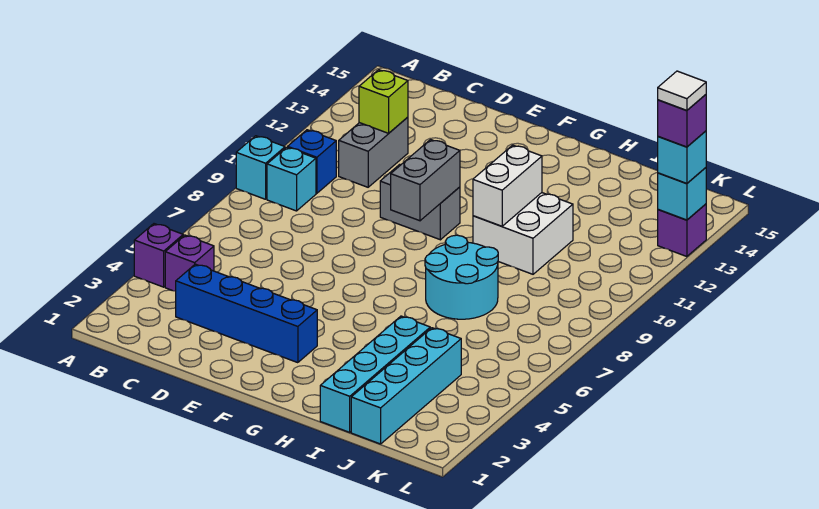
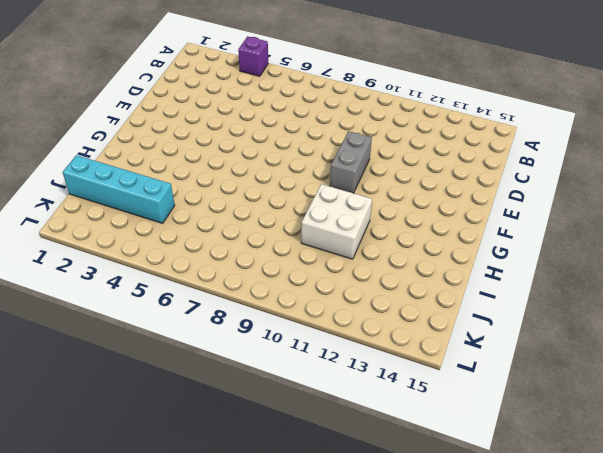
none -> cyan brick A9 level 1
none -> purple brick B4 level 1
none -> cyan brick B9 level 1

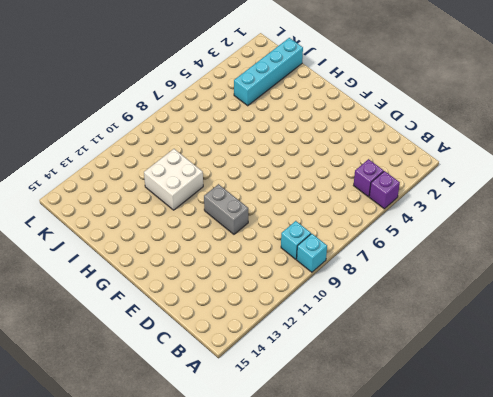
none -> blue brick B10 level 1
none -> blue brick C3:F3 level 1
none -> grey brick C11:C12 level 1

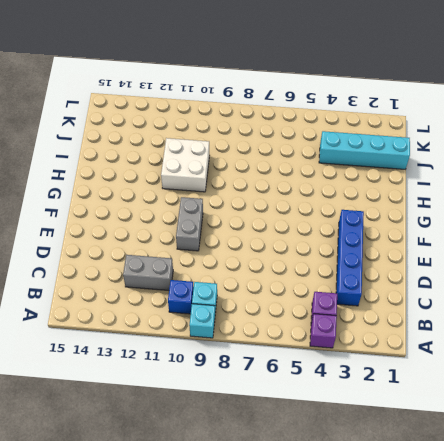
none -> cyan round brick H7:I8 level 1
none -> cyan brick I1:I4 level 1
none -> purple brick L13 level 1

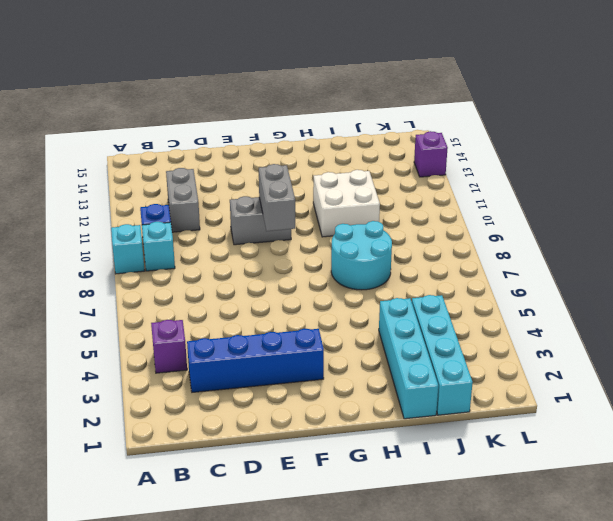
none -> purple brick A4 level 1
none -> lime brick C12 level 2
none -> white brick H10:H11 level 2

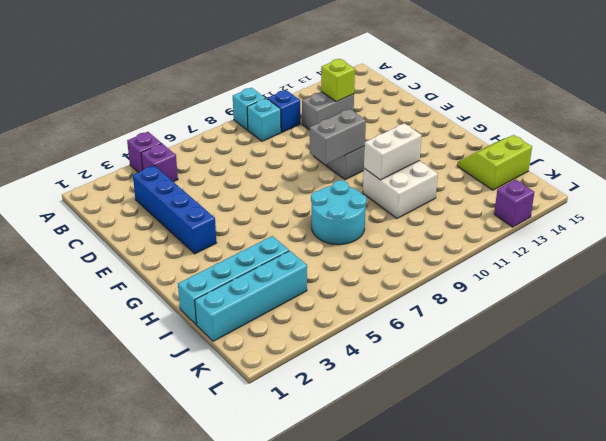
lime slope I14:J15 level 1 top J -> none
none -> cyan brick L13 level 2
none -> cyan brick L13 level 3
none -> purple brick L13 level 4

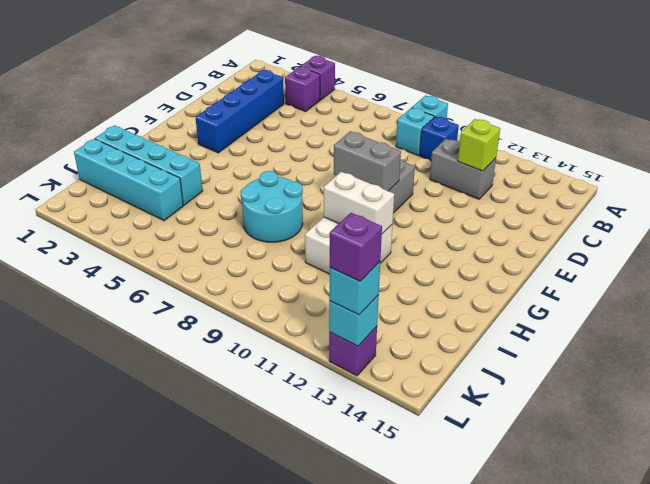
none -> white tile L13 level 5

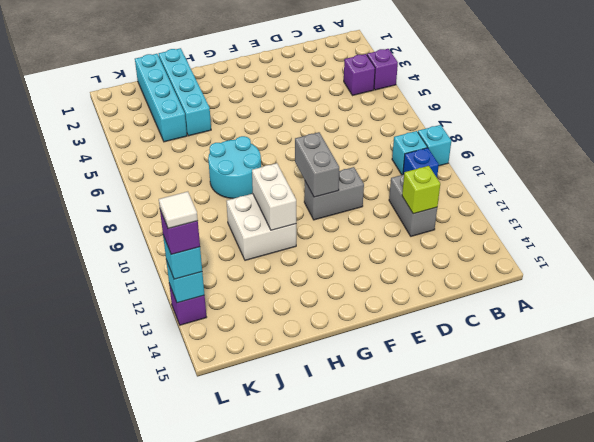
none -> blue brick C3:F3 level 1

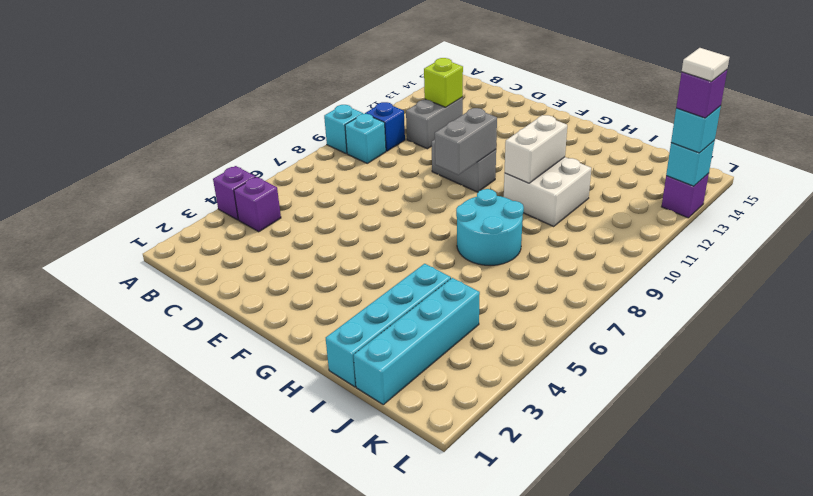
none -> blue brick C3:F3 level 1

